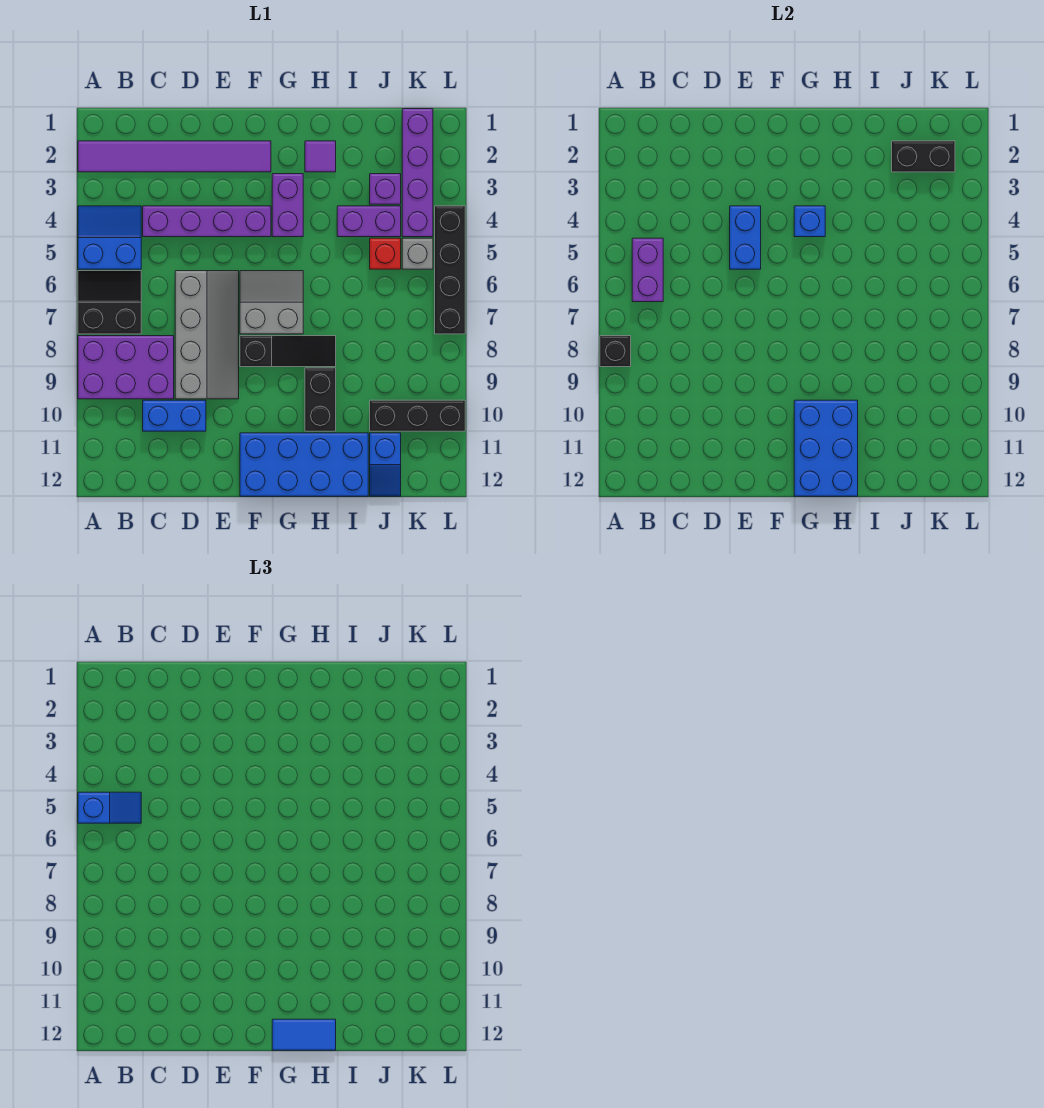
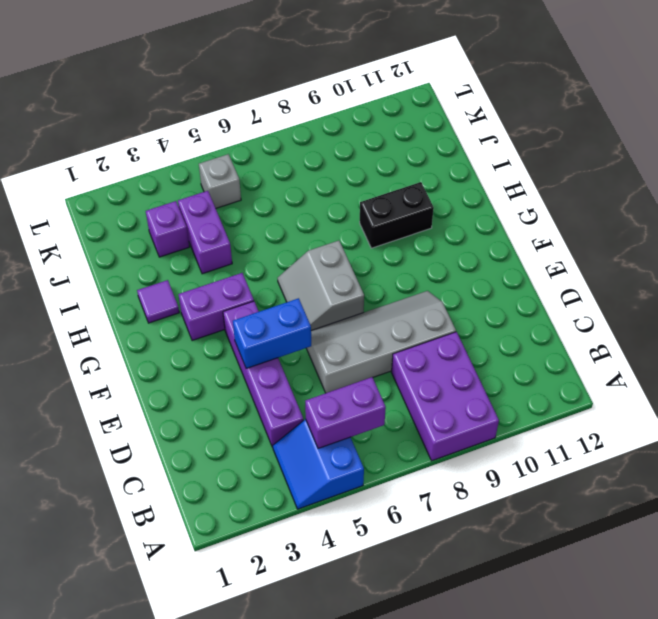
none -> purple tile A2:F2 level 1
none -> black slope A6:B7 level 1 top 7
none -> blue brick C10:D10 level 1

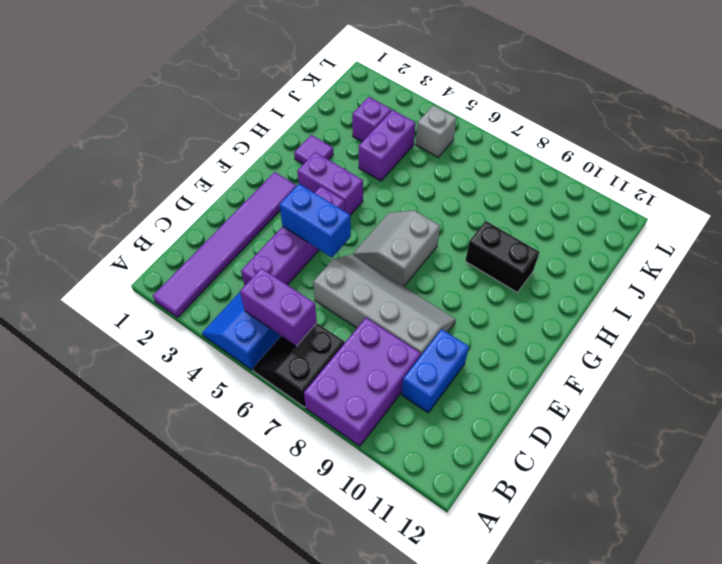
none -> black slope F8:H8 level 1 top F
none -> blue brick F11:I12 level 1
none -> red brick J5 level 1

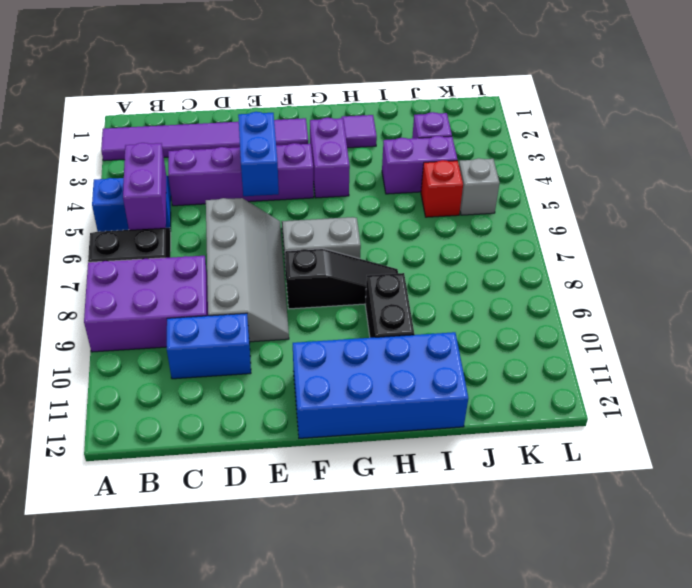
none -> black brick J10:L10 level 1
none -> blue slope J11:J12 level 1 top 11
none -> purple brick K1:K4 level 1

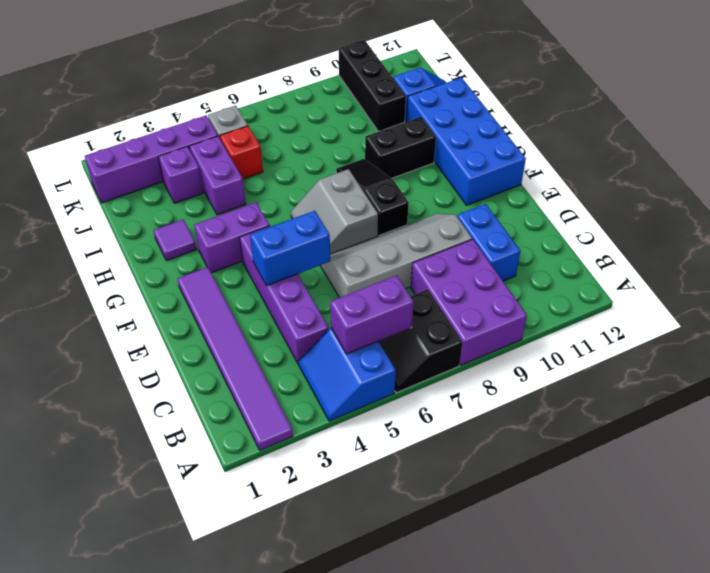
none -> black brick L4:L7 level 1
none -> black brick A8 level 2
none -> blue brick G4 level 2

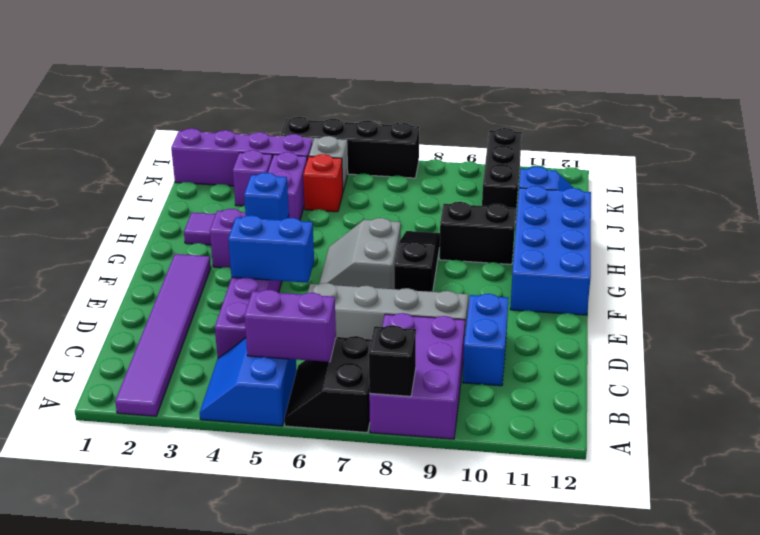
none -> blue brick G10:H12 level 2
none -> black brick J2:K2 level 2
none -> blue slope A5:B5 level 3 top A

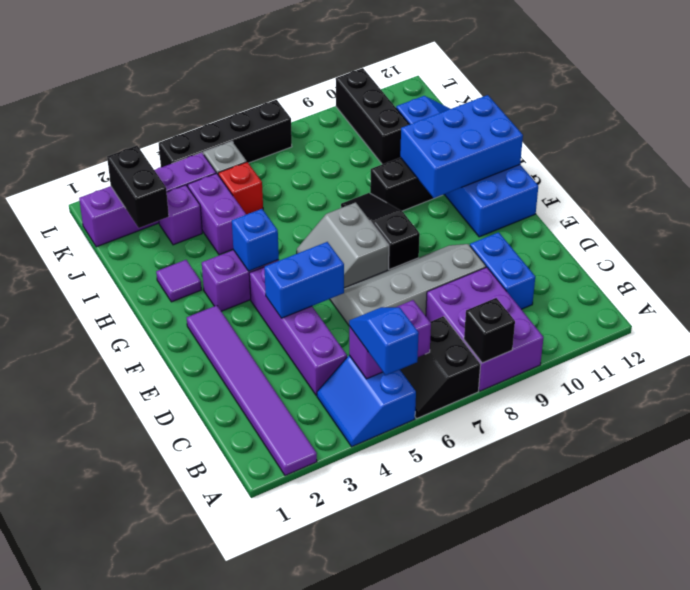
none -> blue tile G12:H12 level 3

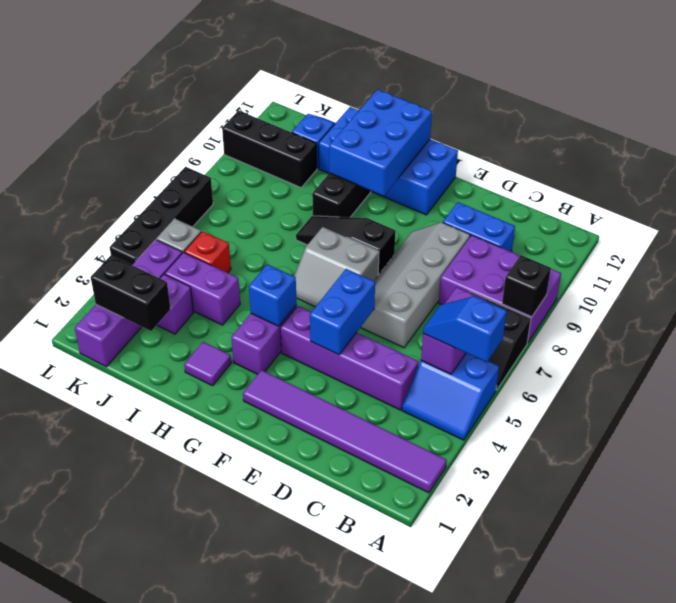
none -> blue tile G12:H12 level 3

